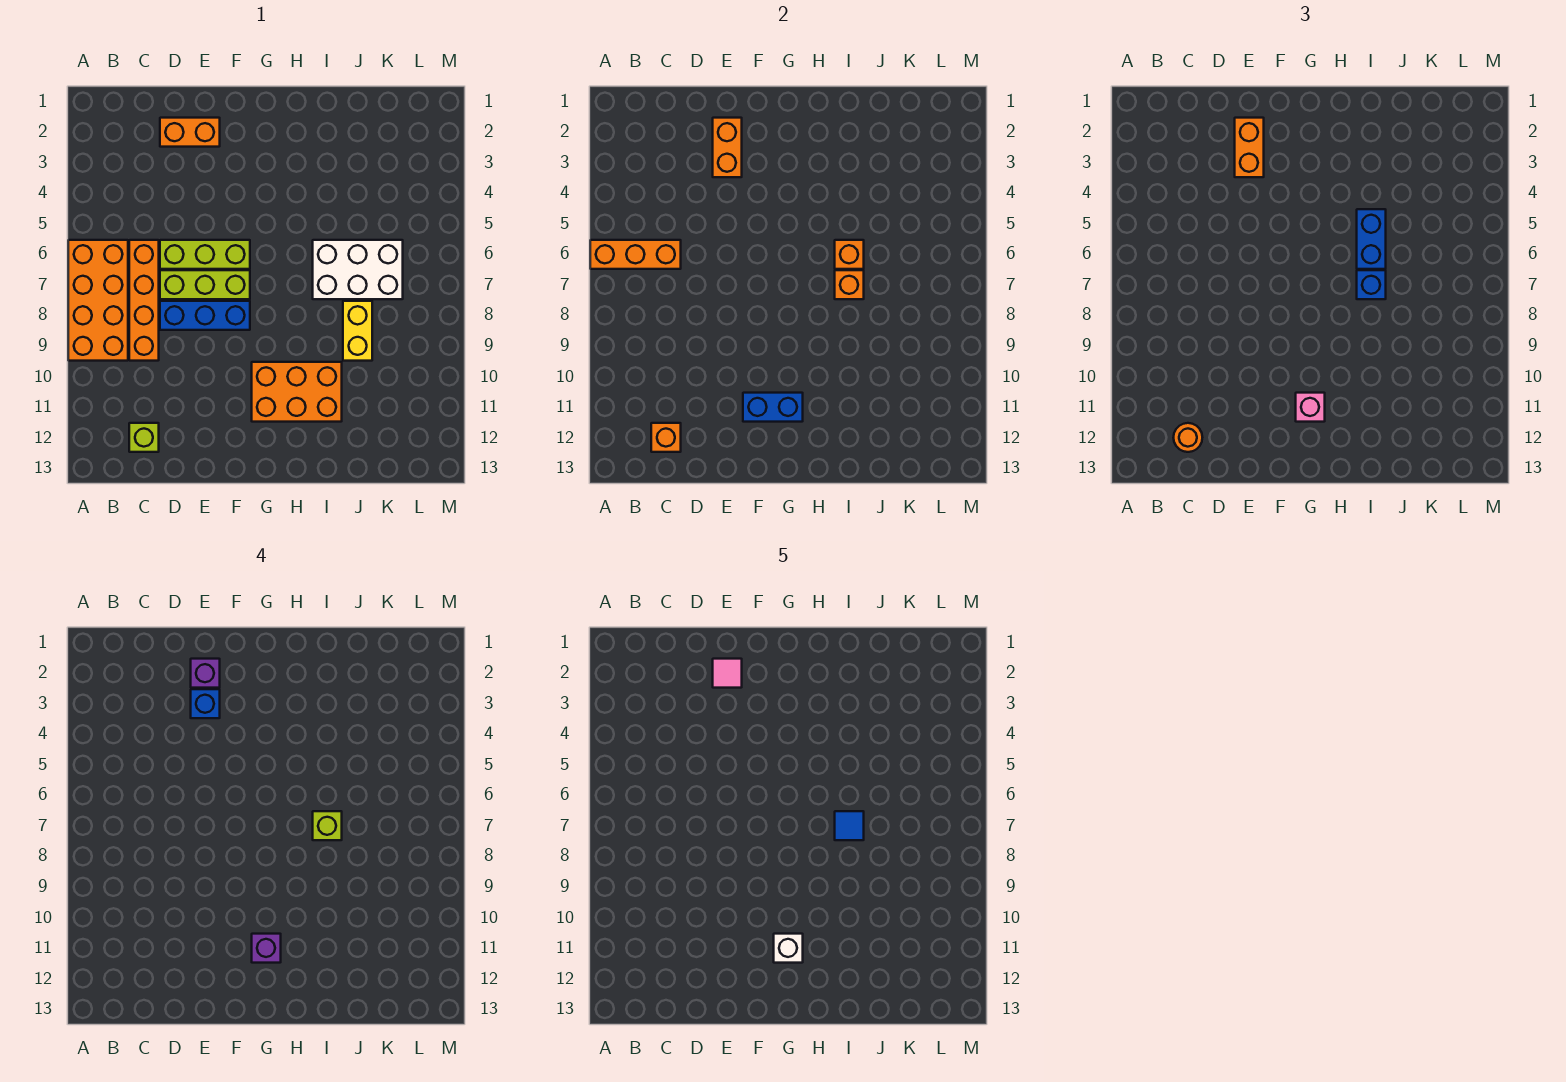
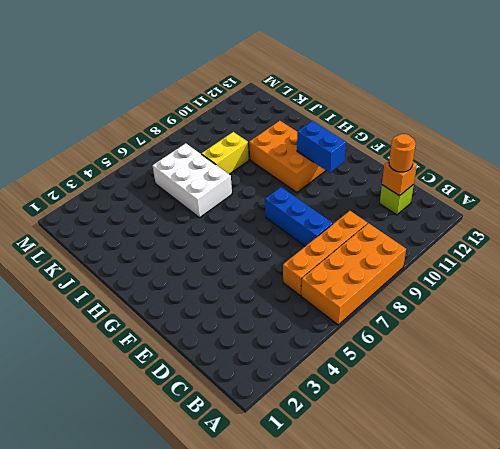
none -> orange brick D2:E2 level 1
none -> lime brick D6:F6 level 1
none -> lime brick D7:F7 level 1

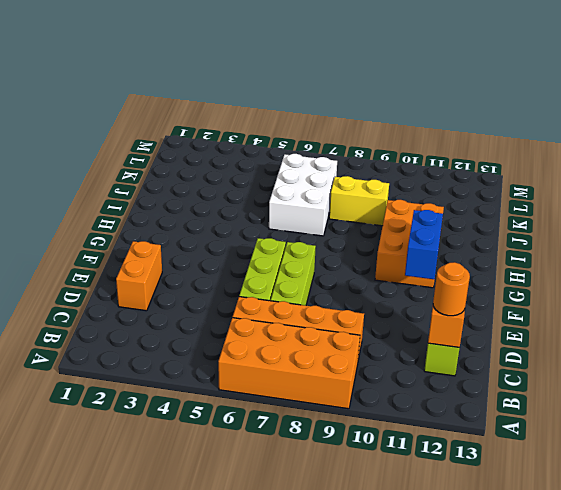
none -> blue brick D8:F8 level 1
none -> orange brick A6:C6 level 2
none -> orange brick E2:E3 level 2

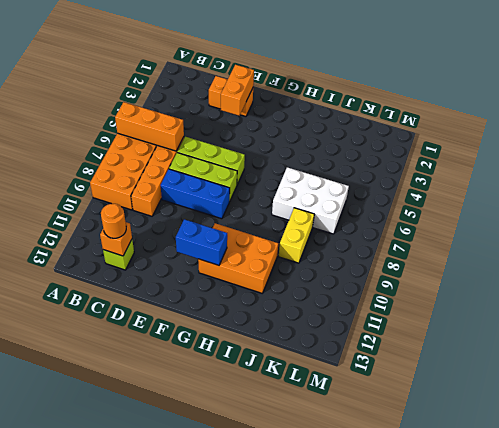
none -> orange brick I6 level 2
none -> orange brick I7 level 2
none -> orange brick E2:E3 level 3

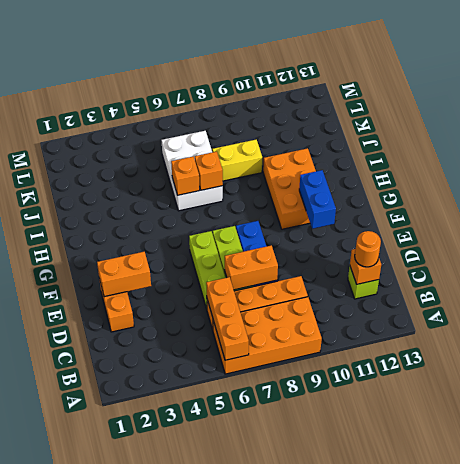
orange brick D7:D8 level 2 -> orange brick E2:E3 level 3
none -> pink brick G11 level 3
none -> blue brick I5:I6 level 3
none -> blue brick I7 level 3

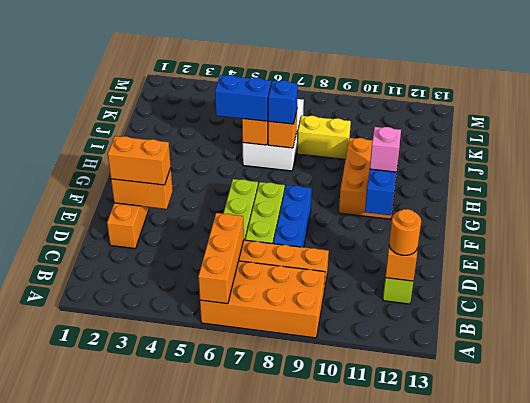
none -> purple brick E2 level 4
none -> blue brick E3 level 4
none -> purple brick G11 level 4

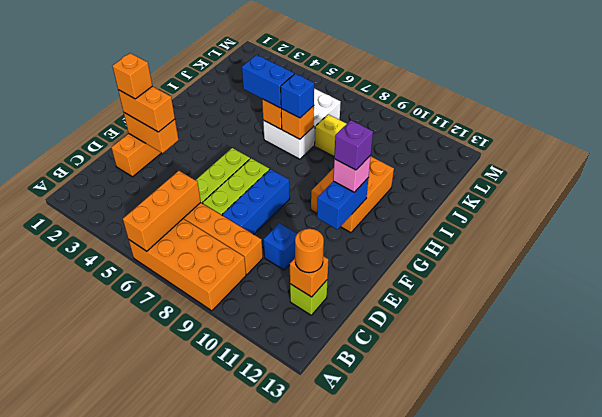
blue brick D10 level 1 -> blue brick E3 level 4
orange brick E2 level 4 -> purple brick E2 level 4
none -> lime brick I7 level 4
none -> pink tile E2 level 5
none -> white brick G11 level 5

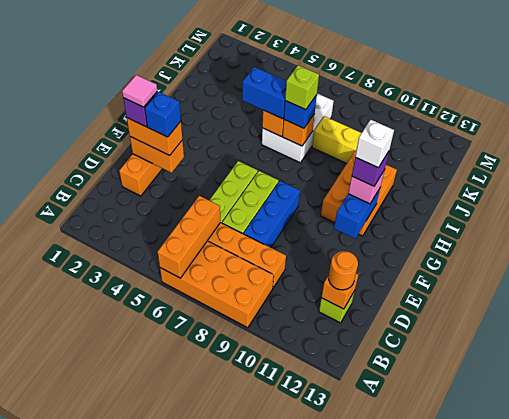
none -> blue tile I7 level 5

